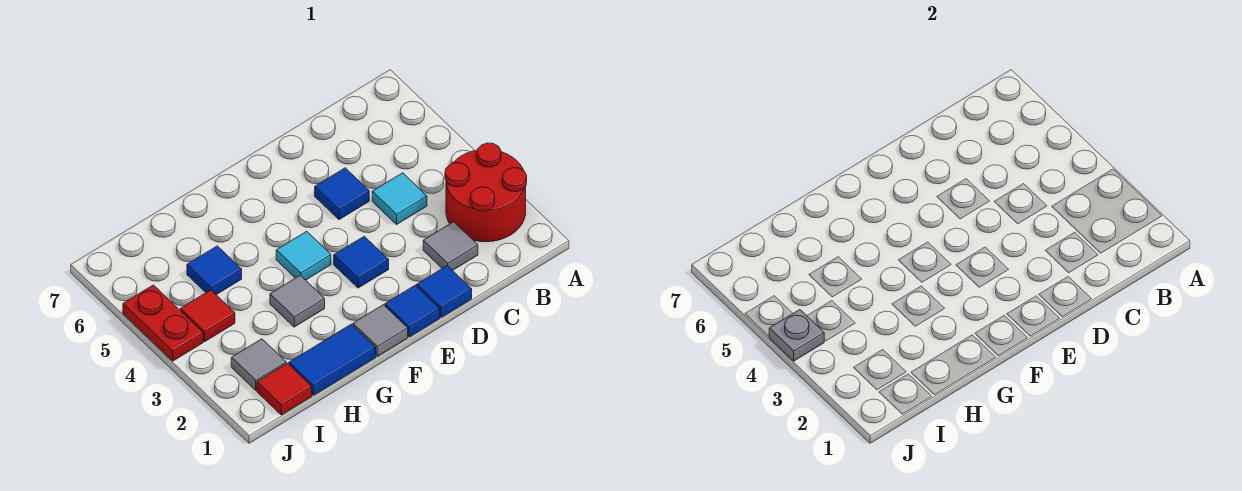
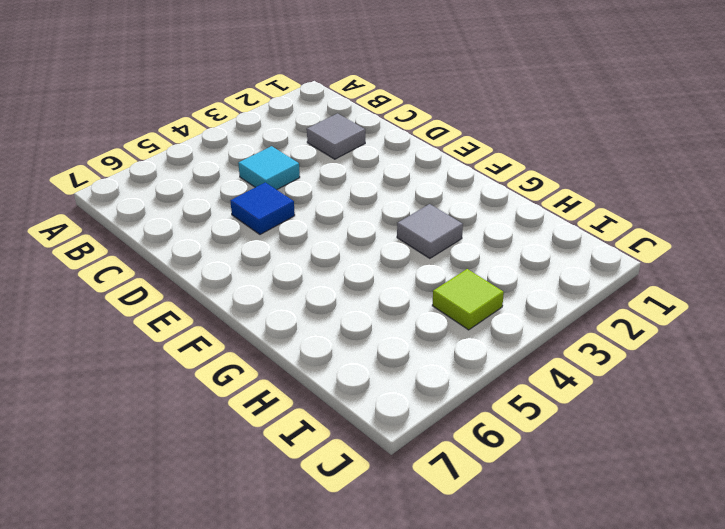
lime tile I4 level 1 -> red tile I4 level 1
none -> red round brick A2:B3 level 1
none -> blue tile D1 level 1
none -> blue tile E1 level 1

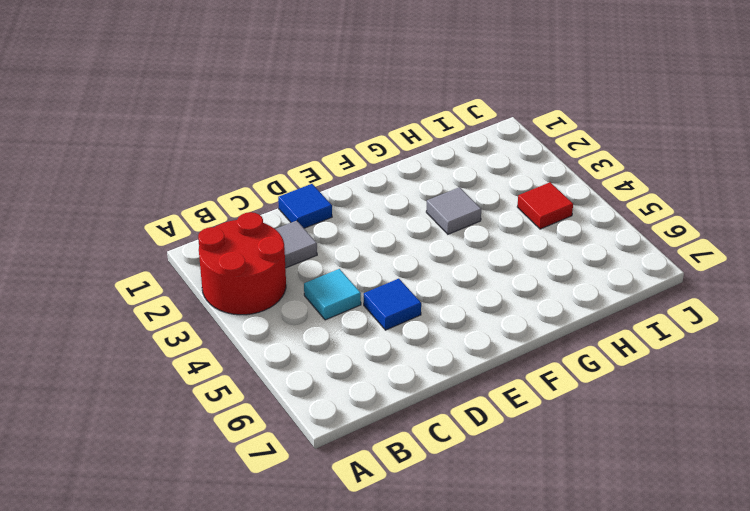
none -> blue tile E1 level 1
none -> blue tile E3 level 1
none -> grey tile F1 level 1

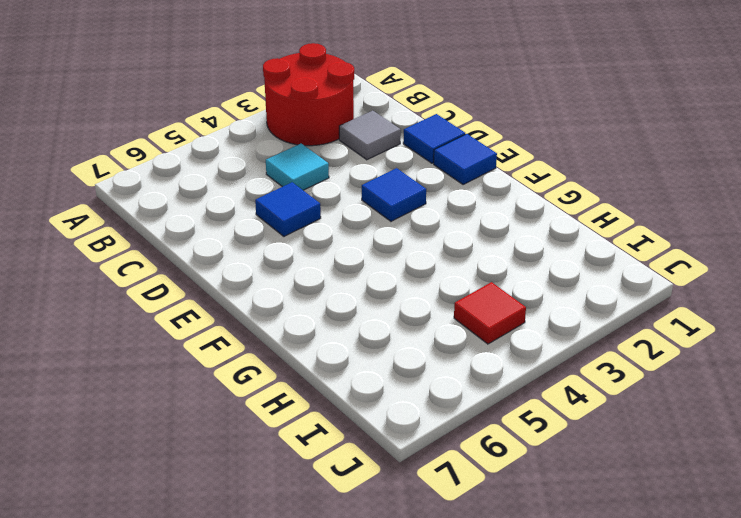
none -> grey tile F1 level 1
none -> cyan tile F4 level 1
none -> blue tile G1:H1 level 1

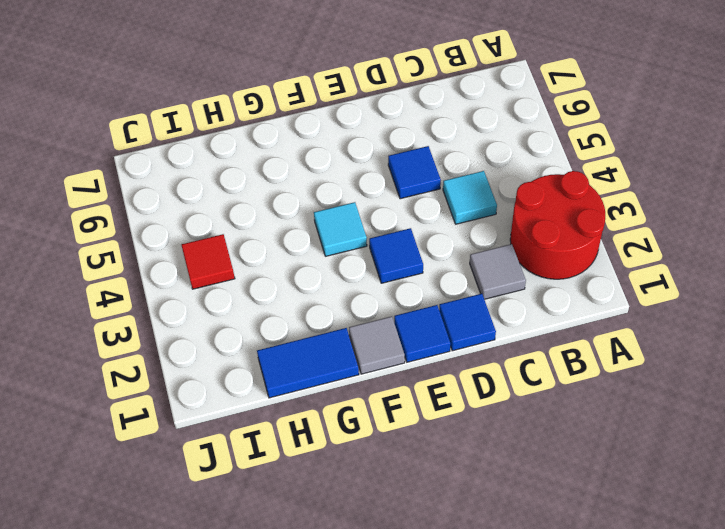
none -> grey tile G3 level 1
none -> blue tile H5 level 1
none -> red tile I1 level 1

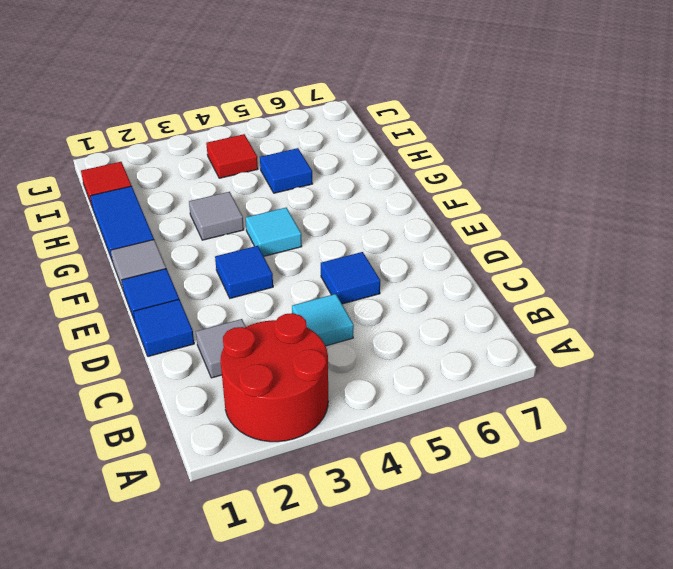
none -> grey tile I2 level 1
none -> red plate J4:J5 level 1
none -> grey plate J4 level 2

